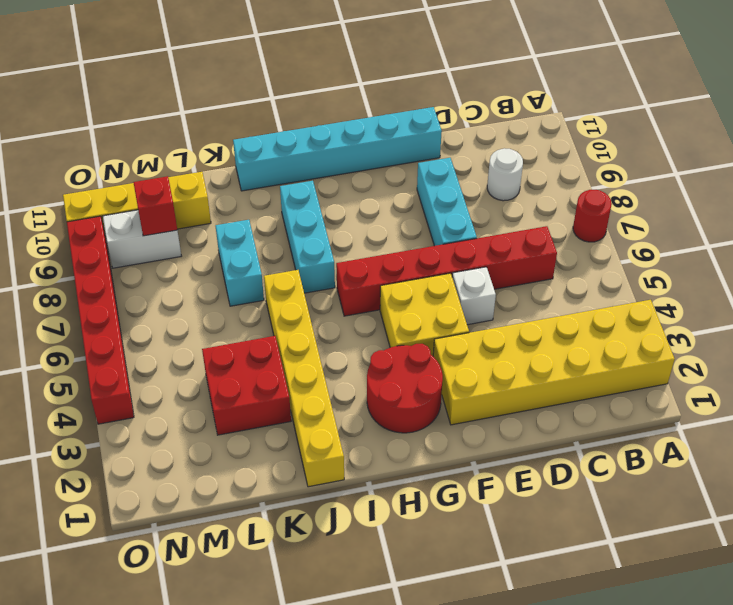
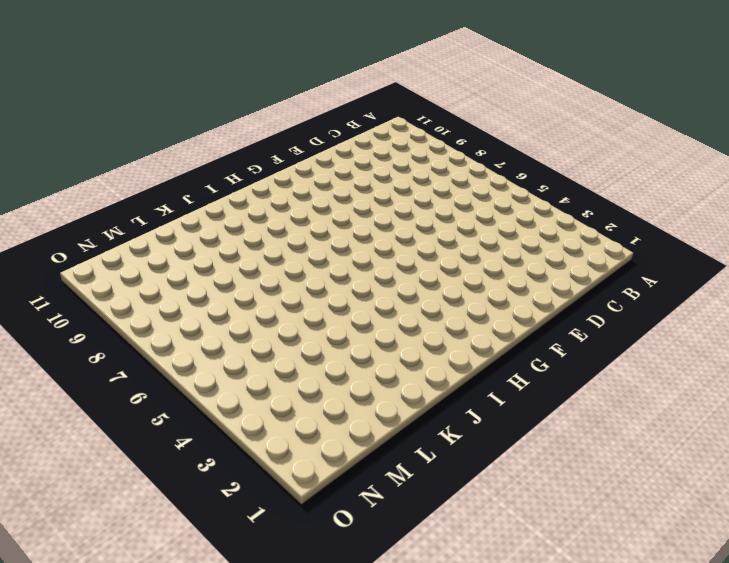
none -> yellow brick A2:F3 level 1
none -> red round brick A7 level 1
none -> red brick C6:H6 level 1

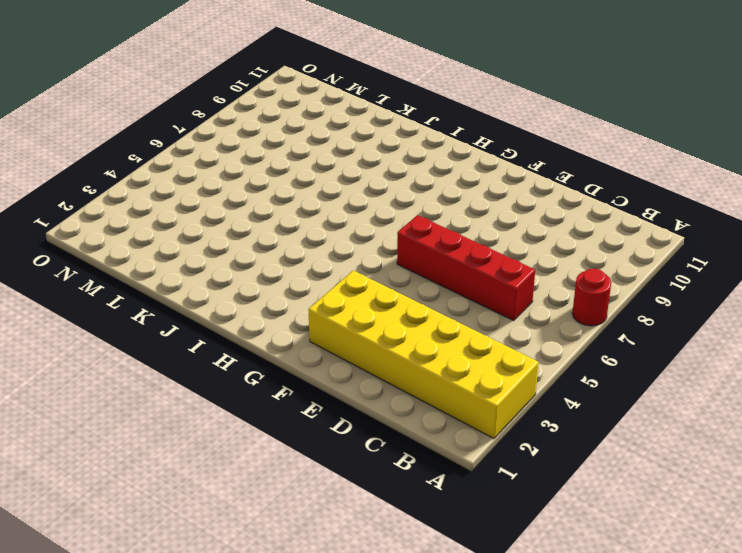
red brick C6:F6 level 1 -> red brick C6:H6 level 1
none -> white round brick C9 level 1
none -> white brick E5 level 1
none -> cyan brick E7:E9 level 1

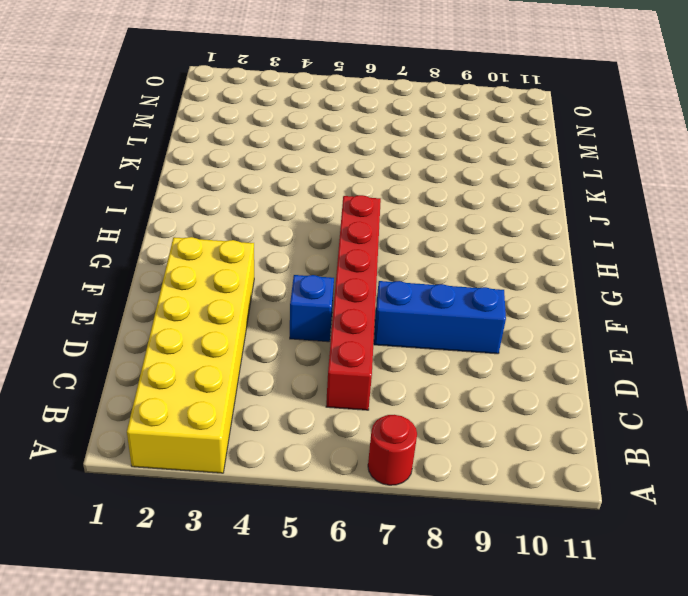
blue brick E5 level 1 -> white brick E5 level 1
blue brick E7:E9 level 1 -> cyan brick E7:E9 level 1
none -> white round brick C9 level 1
none -> cyan brick E11:J11 level 1
none -> yellow brick F4:G5 level 1

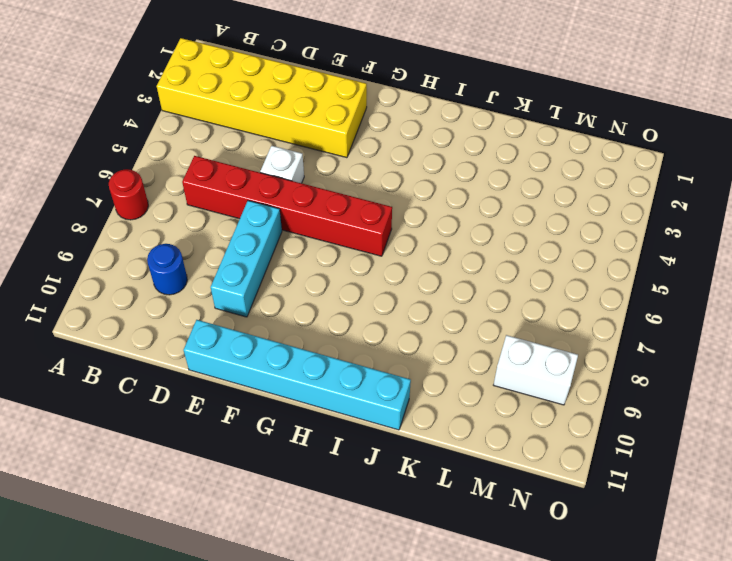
blue round brick C9 level 1 -> white round brick C9 level 1
none -> yellow brick F4:G5 level 1
none -> red round brick G2:H3 level 1
none -> cyan brick I7:I9 level 1

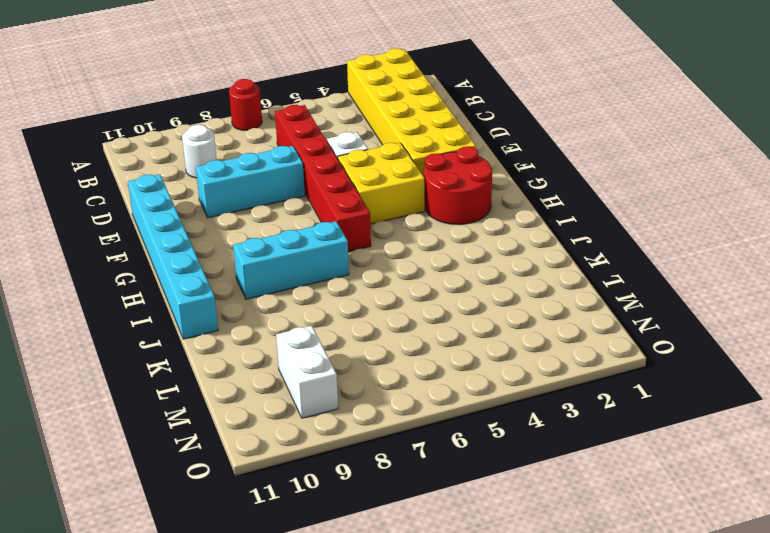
none -> yellow brick J1:J6 level 1
none -> red brick K3:L4 level 1
none -> cyan brick K7:K8 level 1

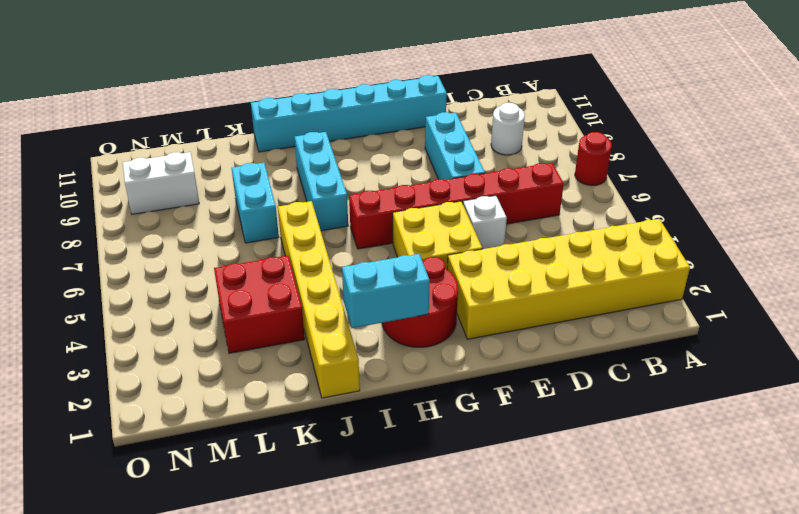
cyan brick H2:I2 level 2 -> none
none -> yellow brick L10:O10 level 1
none -> red brick O4:O9 level 1
none -> red brick M9 level 2

